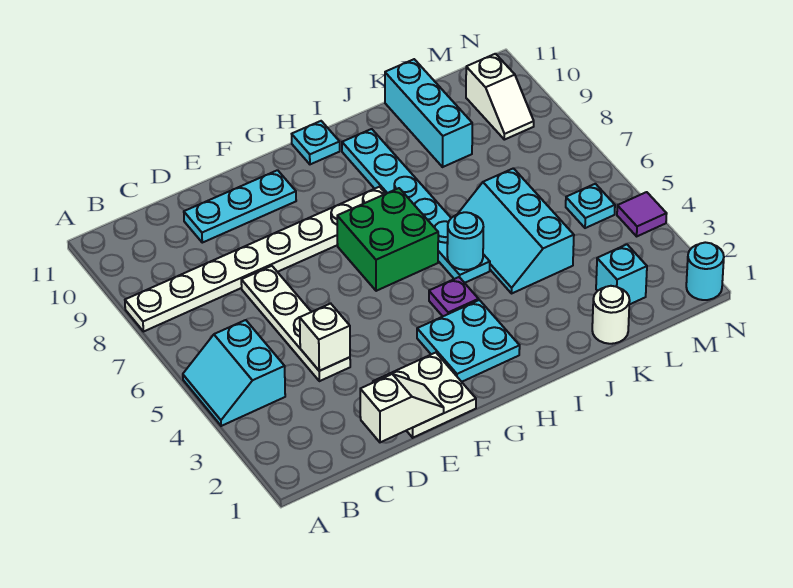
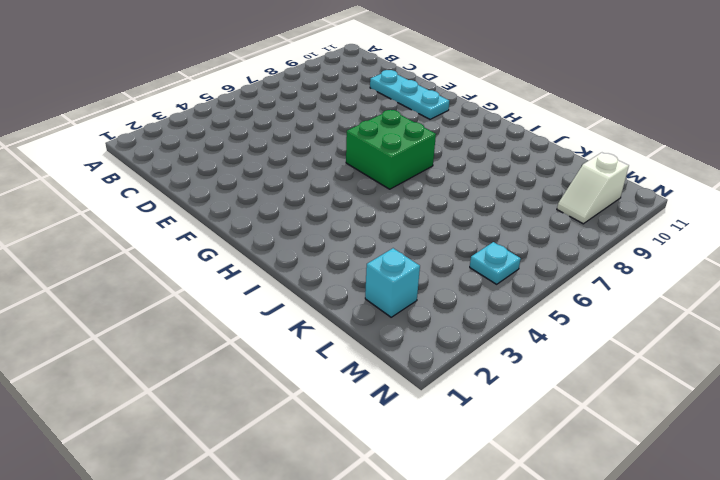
none -> cyan slope A4:B5 level 1 top B
none -> white plate A8:H8 level 1
none -> white plate D4:D7 level 1

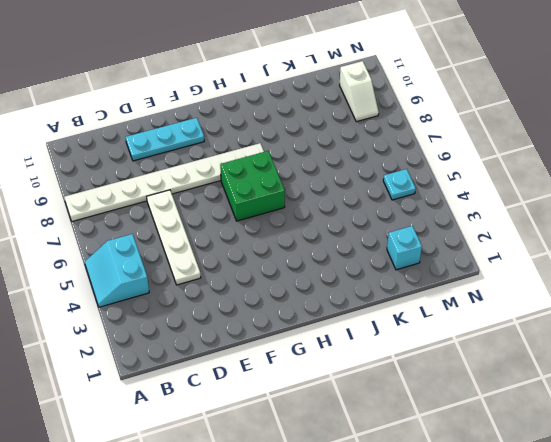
none -> white plate E1:F2 level 1
none -> cyan plate G2:H3 level 1
none -> purple plate H4 level 1

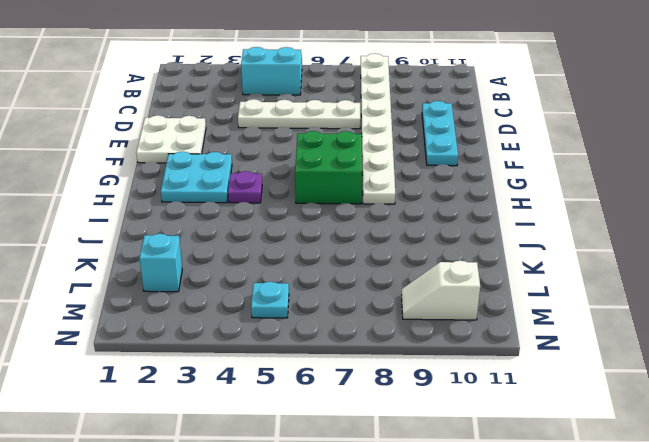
none -> cyan plate H11 level 1
none -> cyan plate I5:I10 level 1
none -> cyan slope J4:K6 level 1 top K

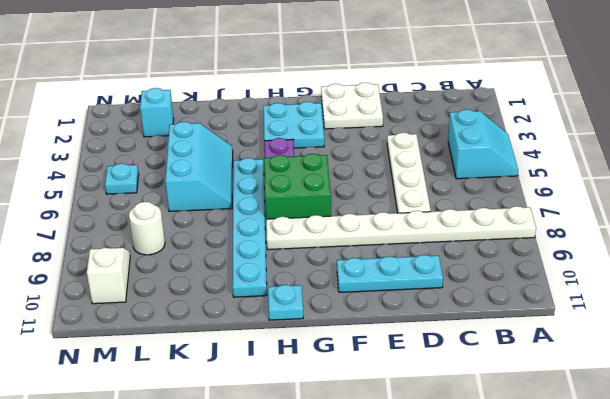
white round brick L8 level 1 -> white round brick K1 level 1
none -> cyan brick K9:K11 level 1
none -> cyan round brick N1 level 1
none -> purple tile N4 level 1

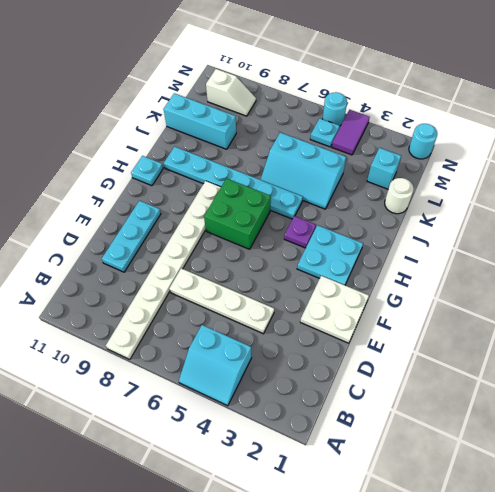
purple tile M4:N4 level 1 -> purple tile N4 level 1
cyan round brick N5 level 1 -> cyan round brick I5 level 2
none -> white slope D1:E1 level 2 top D
none -> white brick D4 level 2

